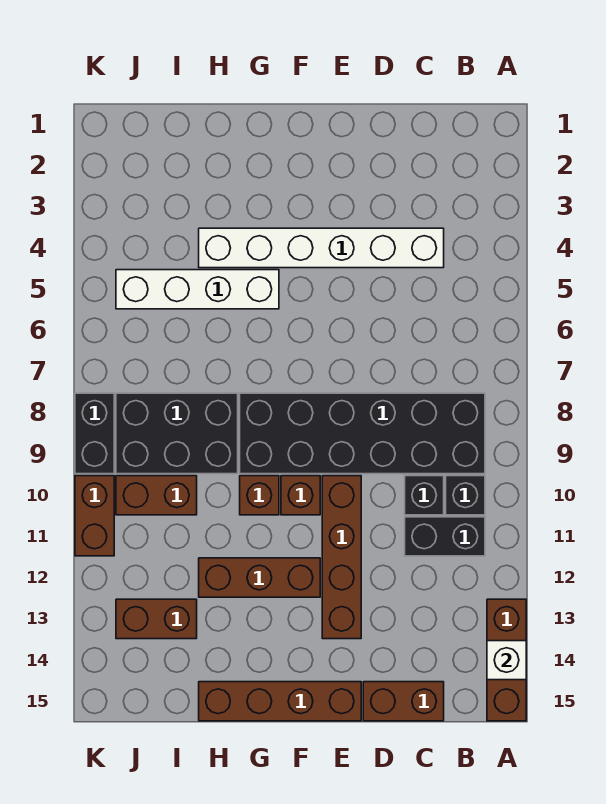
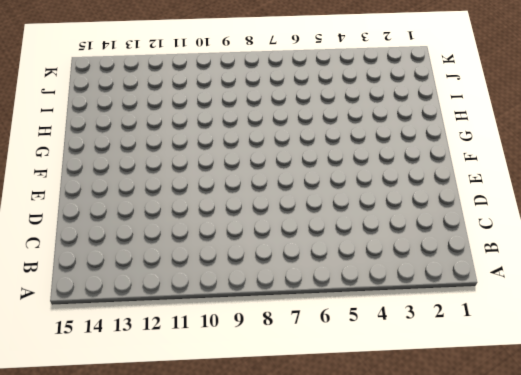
none -> brown brick A13:A15 level 1
none -> black brick B8:G9 level 1
none -> black brick B10 level 1

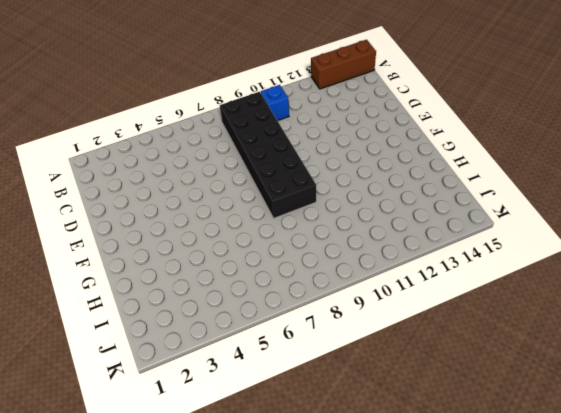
blue brick B10 level 1 -> black brick B10 level 1
none -> black brick B11:C11 level 1
none -> white brick C4:H4 level 1
none -> black brick C10 level 1

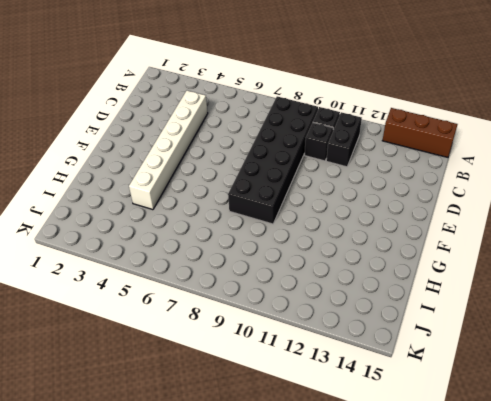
none -> brown brick C15:D15 level 1
none -> brown brick E10:E13 level 1
none -> brown brick E15:H15 level 1

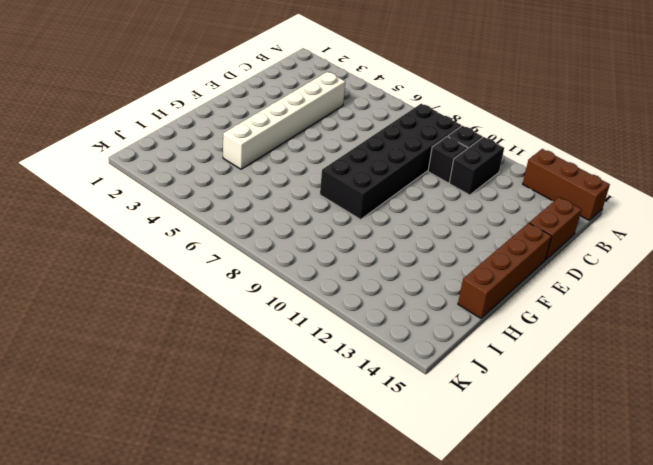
none -> brown brick E10:E13 level 1
none -> brown brick F10 level 1
none -> brown brick F12:H12 level 1

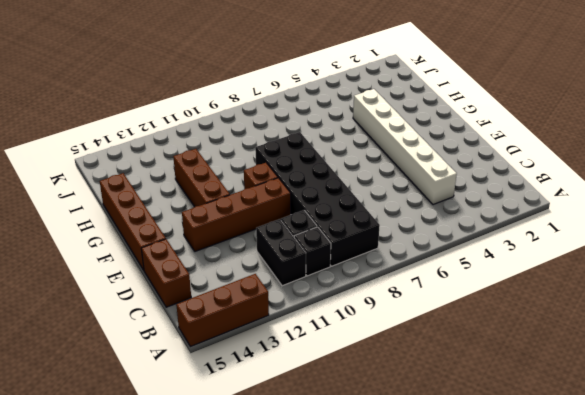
none -> white brick G5:J5 level 1
none -> brown brick G10 level 1
none -> black brick H8:J9 level 1

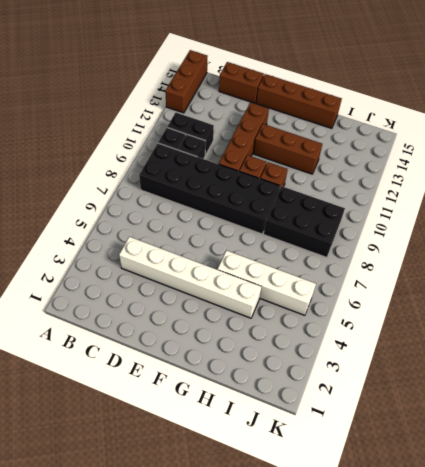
none -> brown brick I10:J10 level 1
none -> brown brick I13:J13 level 1
none -> black brick K8:K9 level 1

